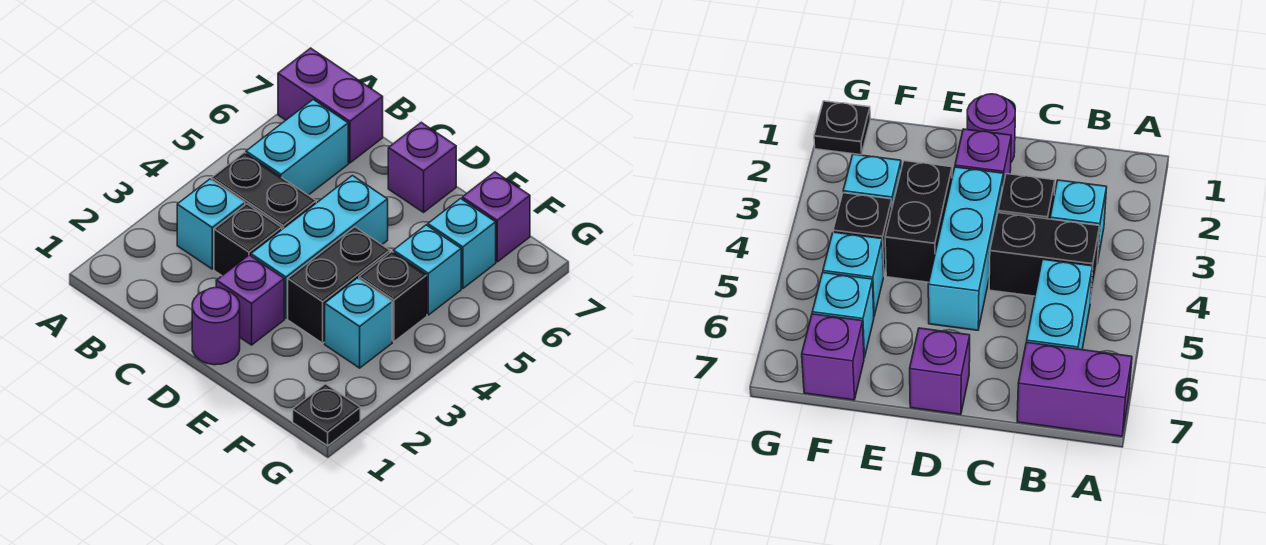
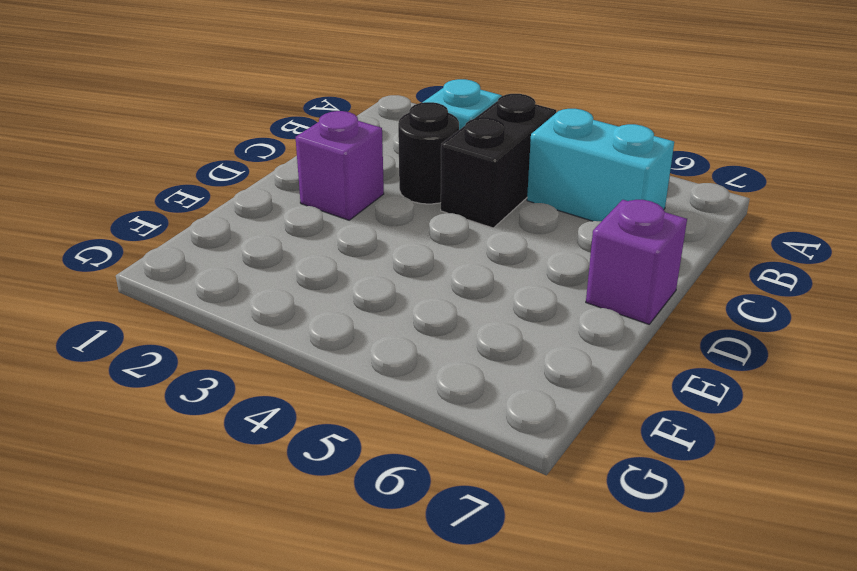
black round brick C3 level 1 -> black brick C3 level 1
none -> purple brick A7:B7 level 1
none -> purple round brick D1 level 1
none -> cyan brick D3:D5 level 1

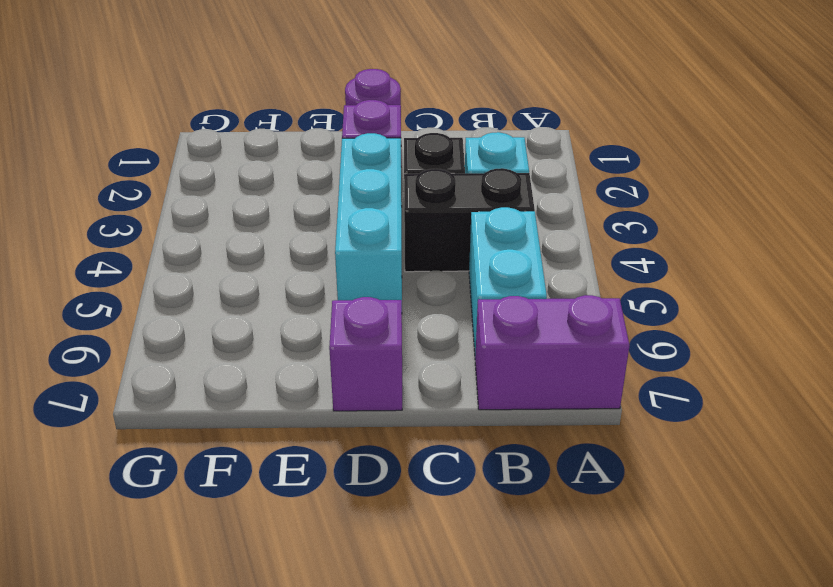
none -> black brick E3:E4 level 1
none -> cyan brick F3 level 1
none -> black brick F4 level 1

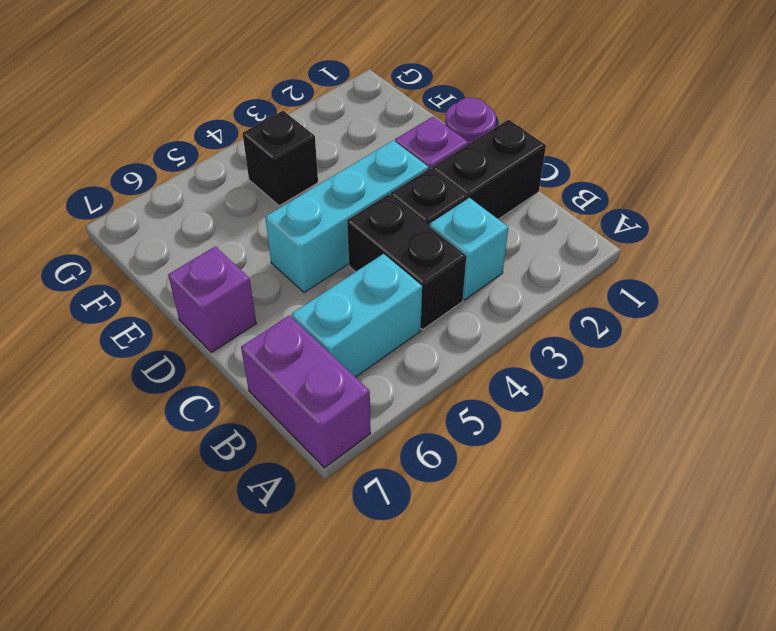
black brick C1:C2 level 1 -> black brick E3:E4 level 1
none -> cyan brick F3 level 1
none -> cyan brick F5 level 1
none -> cyan brick F6 level 1

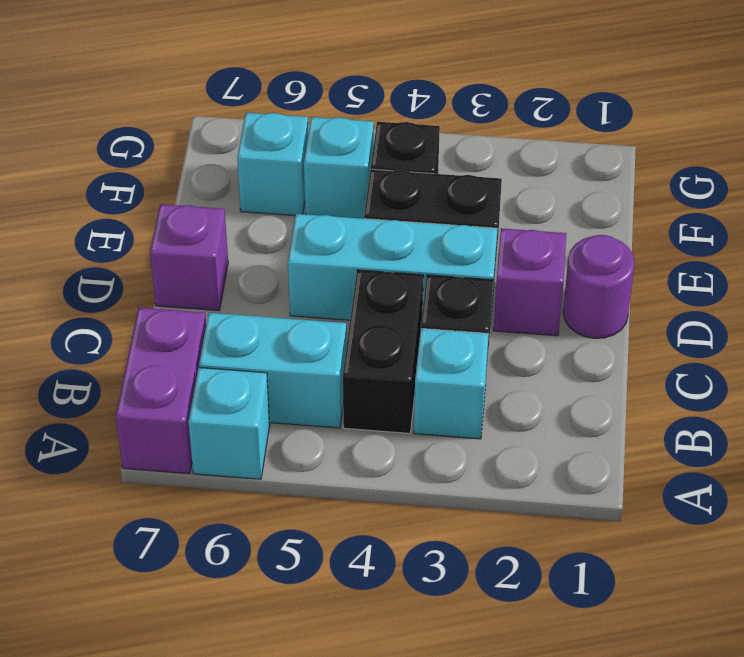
cyan brick A6 level 1 -> cyan brick F3 level 1
none -> purple brick F7 level 1
none -> black plate G1 level 1

